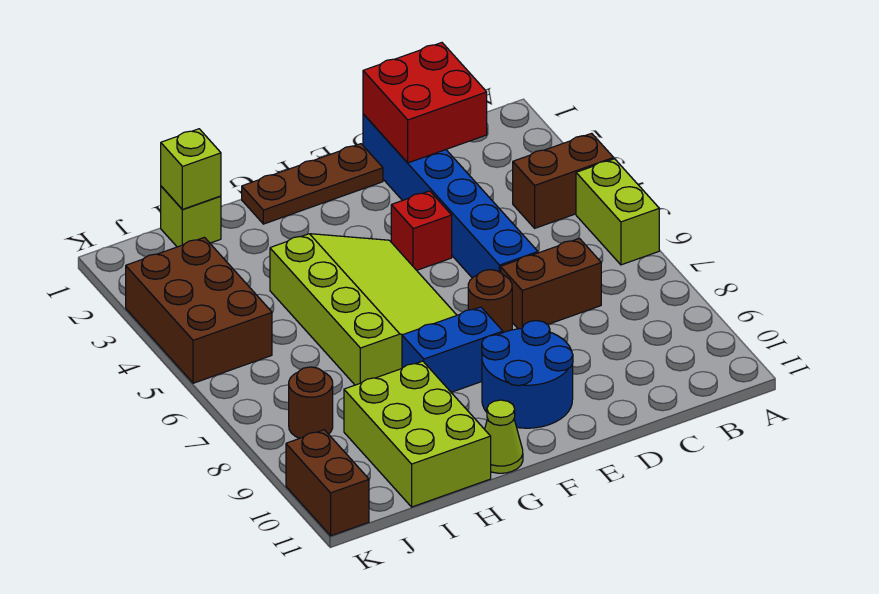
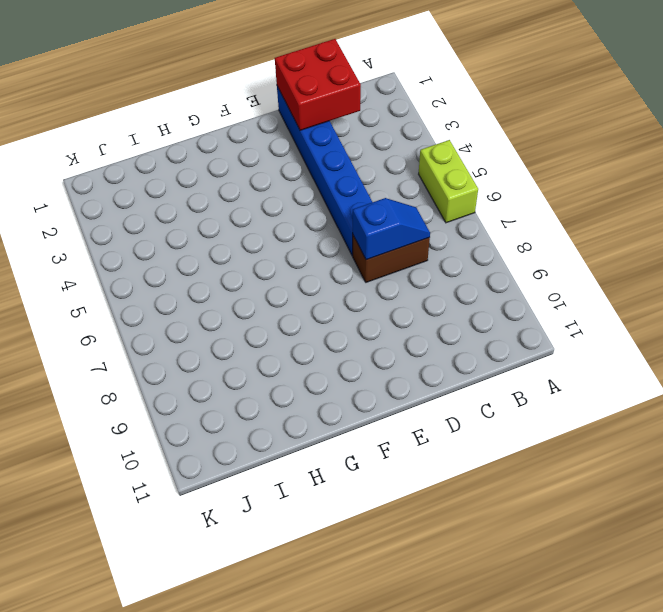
blue slope C7:D7 level 2 top D -> none
none -> brown brick A4:B4 level 1
none -> brown plate E1:G1 level 1
none -> red brick E4 level 1

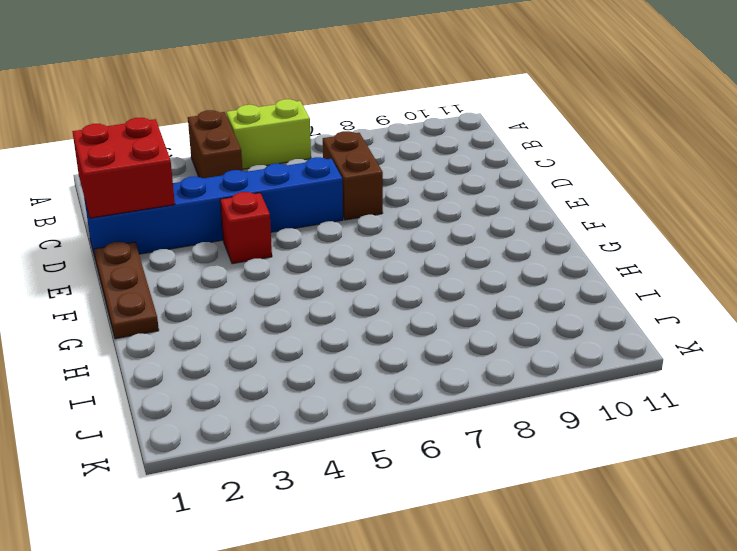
none -> brown round brick E7 level 1
none -> blue round brick E9:F10 level 1
none -> lime slope F4:H7 level 1 top H

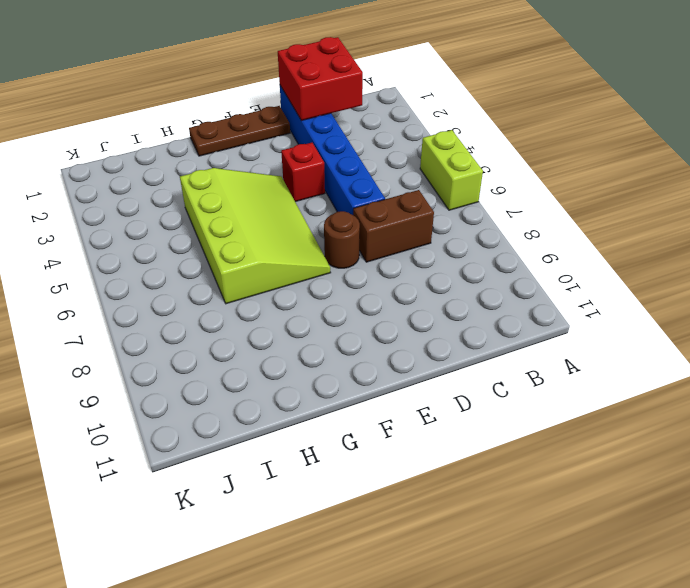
none -> brown brick A4:B4 level 1
none -> blue round brick E9:F10 level 1
none -> blue brick F8:G8 level 1

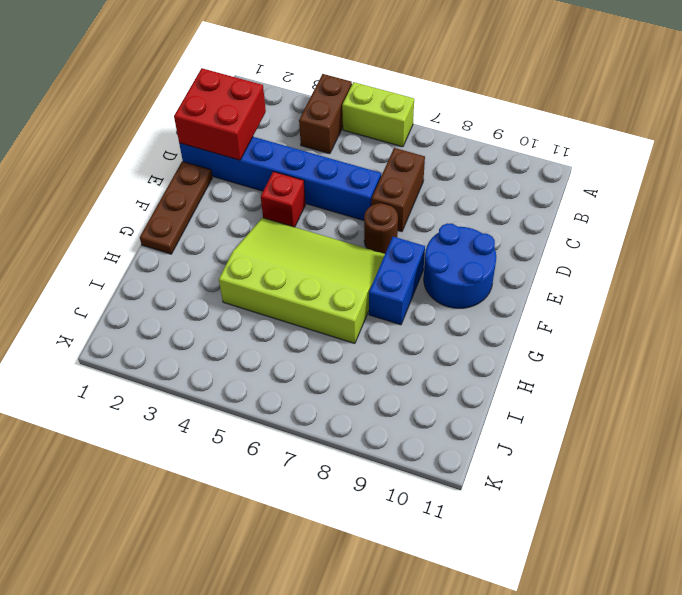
none -> lime cone G11 level 1
none -> lime brick H9:I11 level 1
none -> lime brick I1 level 1

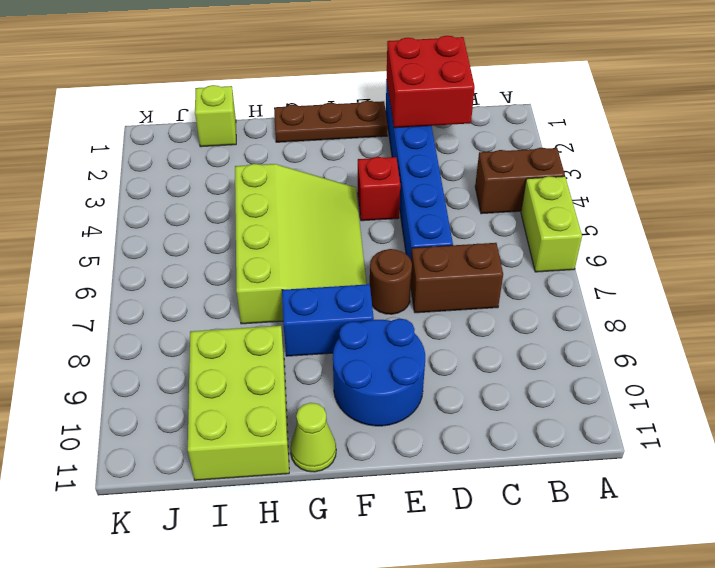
none -> brown brick J3:K5 level 1
none -> brown round brick J8 level 1
none -> brown brick K10:K11 level 1

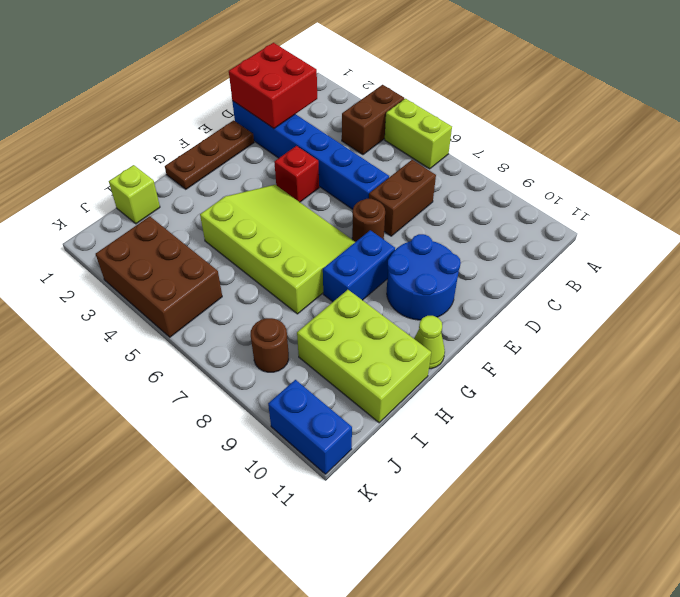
blue brick K10:K11 level 1 -> brown brick K10:K11 level 1
none -> lime brick I1 level 2

